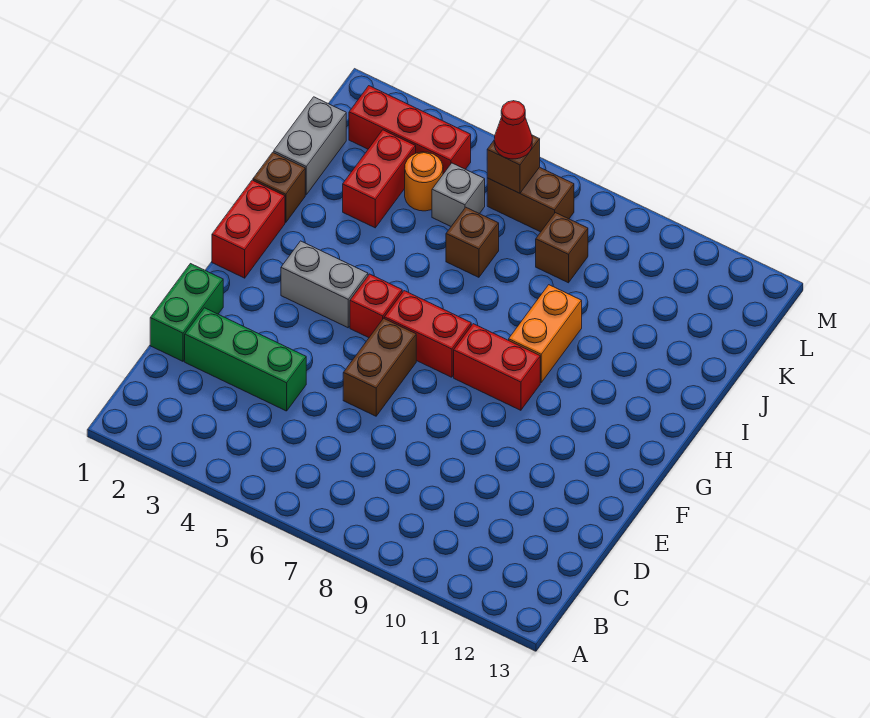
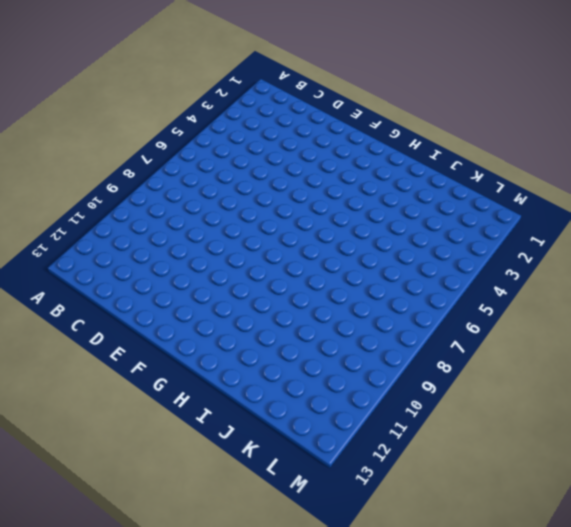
none -> green brick D1:E1 level 1
none -> green brick D2:D4 level 1
none -> brown brick E6:F6 level 1

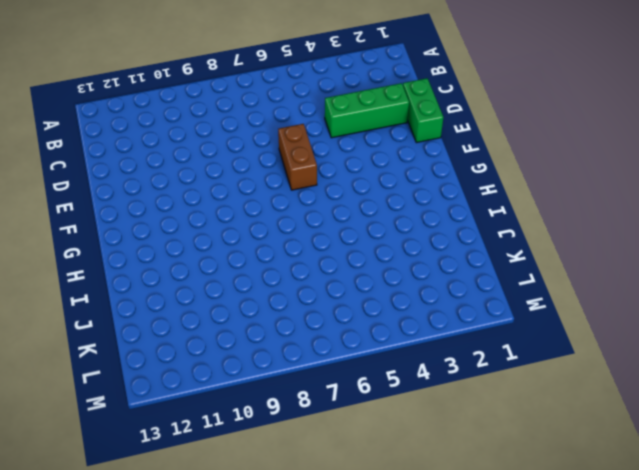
none -> red brick G1:H1 level 1
none -> grey brick G3:G4 level 1
none -> red brick G5 level 1

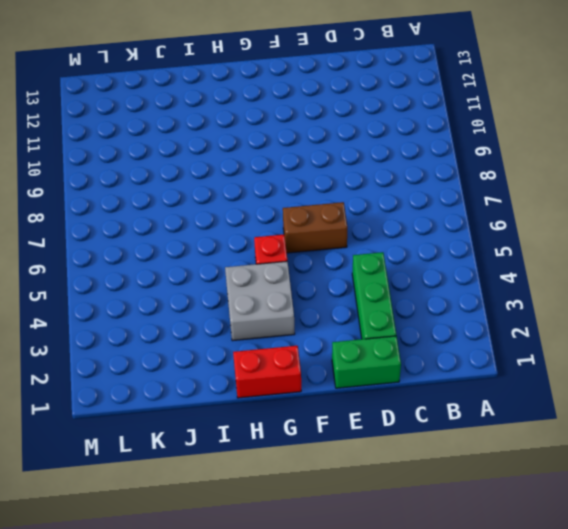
grey brick G3:H4 level 1 -> grey brick G3:G4 level 1
none -> red brick G6:G7 level 1
none -> red brick G8:G9 level 1
none -> orange brick H9:I9 level 1

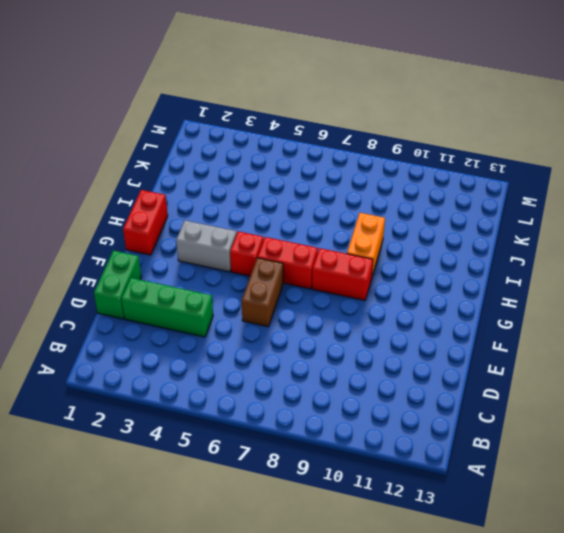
none -> brown brick I1 level 1
none -> grey brick J1:K1 level 1
none -> red brick J3:K3 level 1

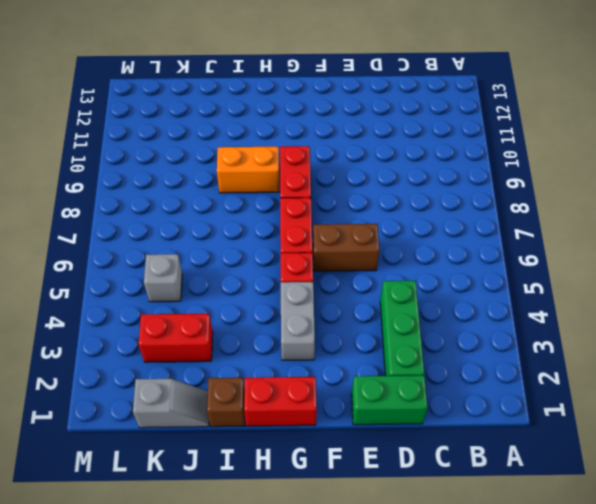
grey slope J1:K1 level 1 top K -> grey brick J1:K1 level 1
none -> brown brick J6 level 1
none -> orange round brick K4 level 1
none -> brown brick K8 level 1

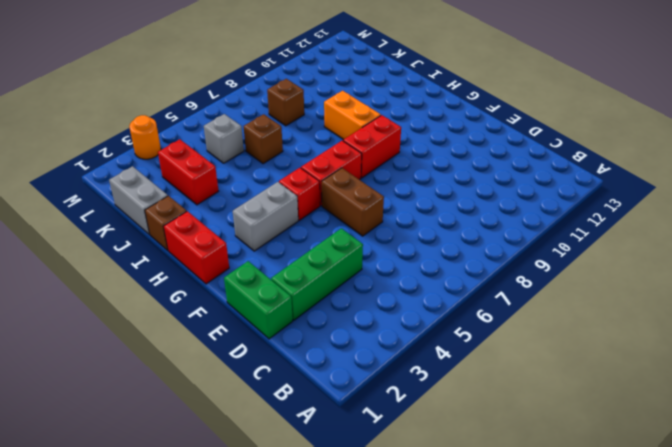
orange round brick M3 level 1 -> orange round brick K4 level 1
none -> red brick L2:L4 level 1
none -> brown brick L6:L7 level 1
none -> brown brick L6 level 2

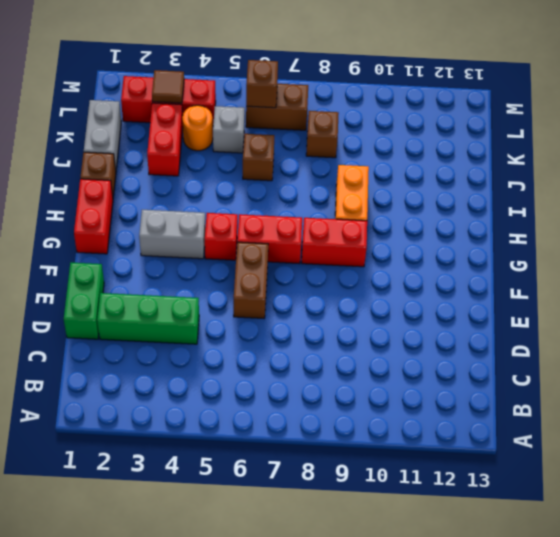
brown tile L3 level 2 -> none
none -> red cone L6 level 3

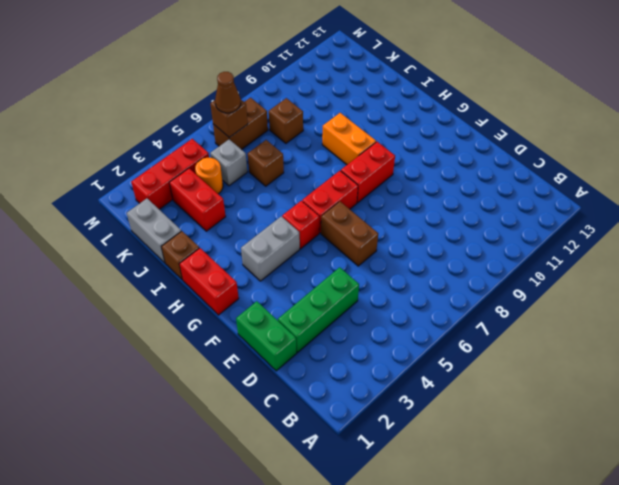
brown cone L6 level 3 -> red cone L6 level 3

